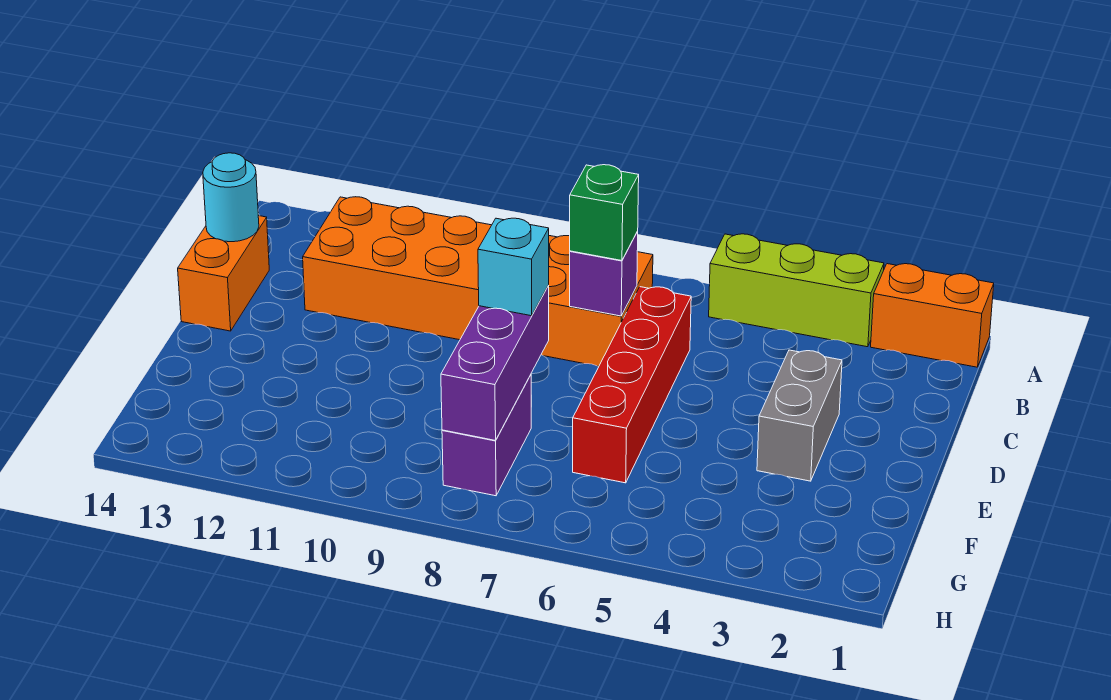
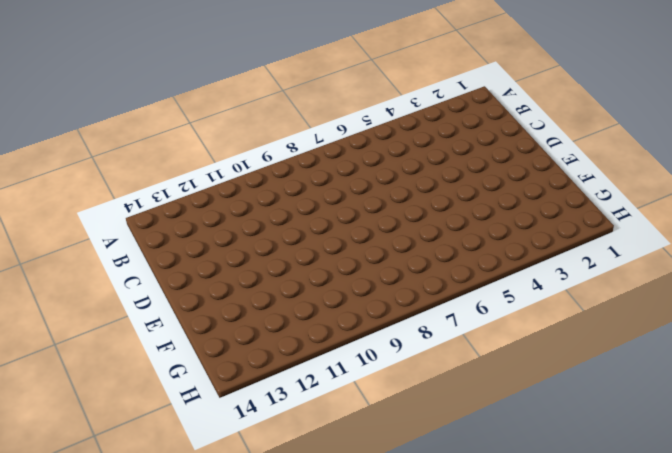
none -> orange brick A1:A2 level 1
none -> lime brick A3:A5 level 1
none -> orange brick B7:C12 level 1

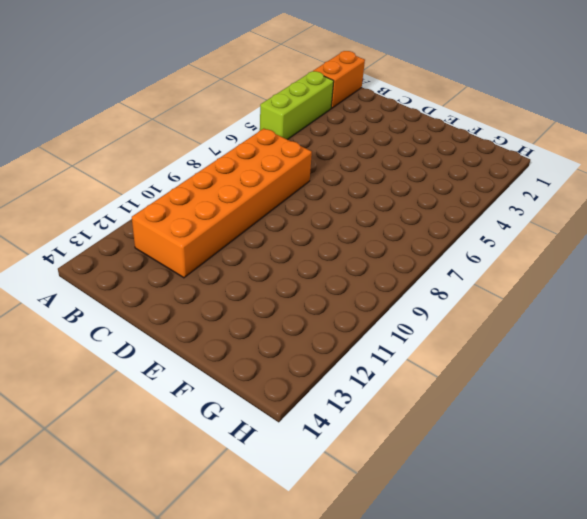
none -> red brick C6:F6 level 1
none -> orange brick C14:D14 level 1
none -> grey brick D3:E3 level 1

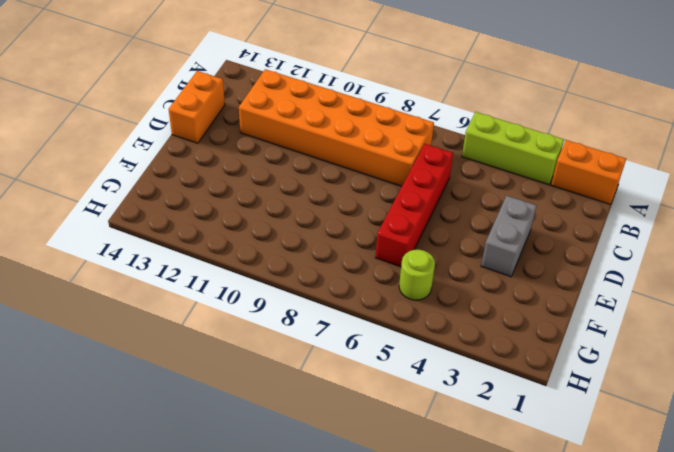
lime round brick G5 level 1 -> none
none -> purple brick F8:G8 level 1
none -> purple brick C7 level 2
none -> cyan round brick C14 level 2

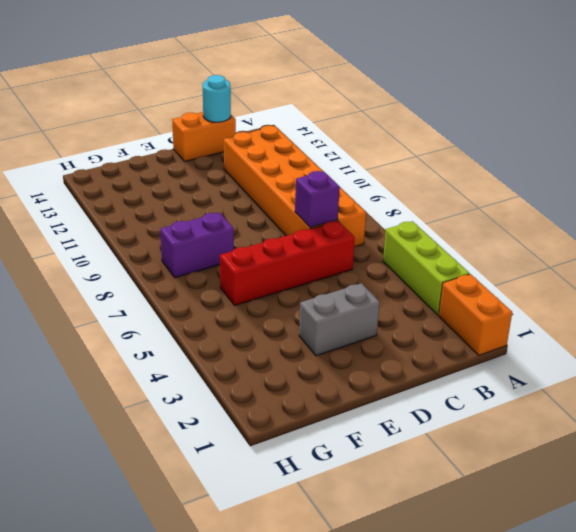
none -> purple brick E8:G8 level 2
none -> green brick C7 level 3
none -> cyan brick E8 level 3

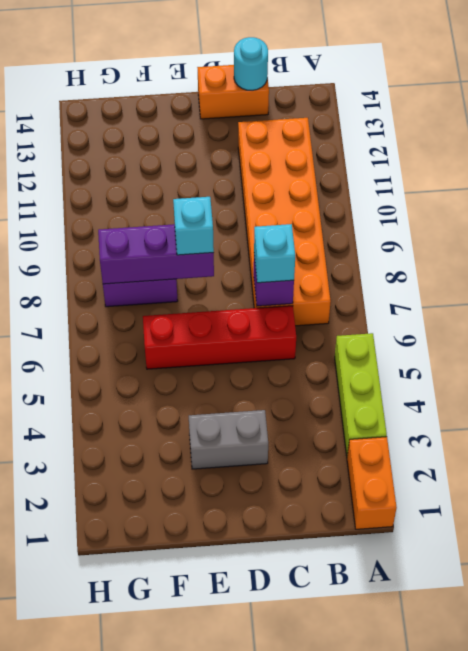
cyan brick C7 level 3 -> green brick C7 level 3

